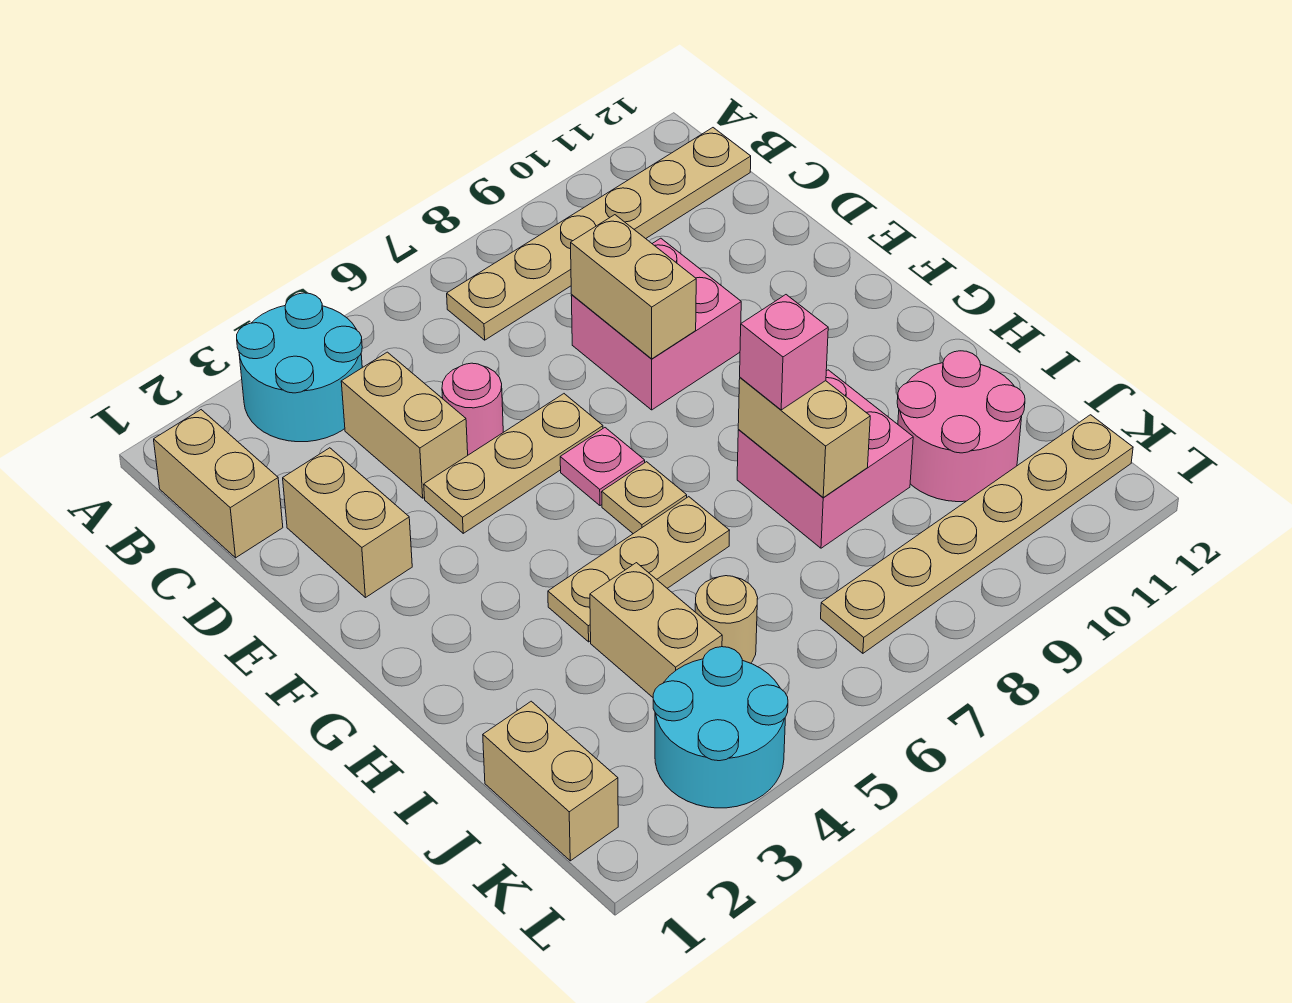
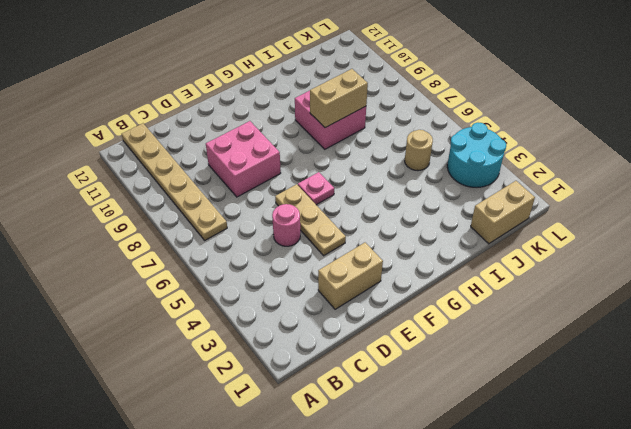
none -> cyan round brick A3:B4 level 1
none -> tan brick B1:C1 level 1
none -> tan brick C4:D4 level 1

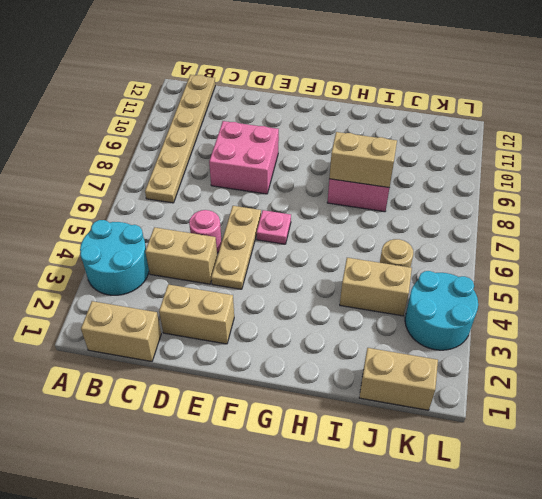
none -> tan plate G6 level 1
none -> tan plate H4:H6 level 1
none -> pink round brick I10:J11 level 1

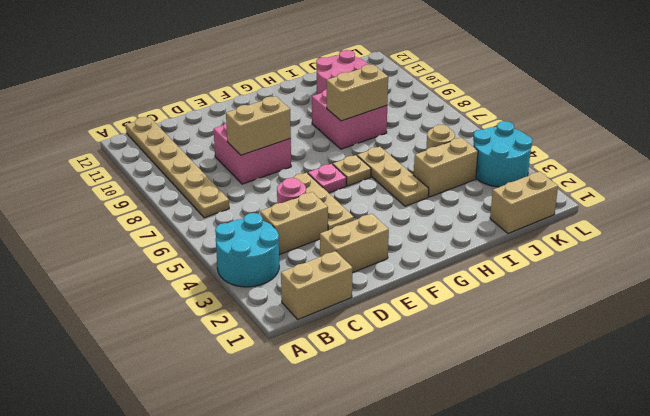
none -> tan plate K7:K12 level 1
none -> pink brick H8 level 3

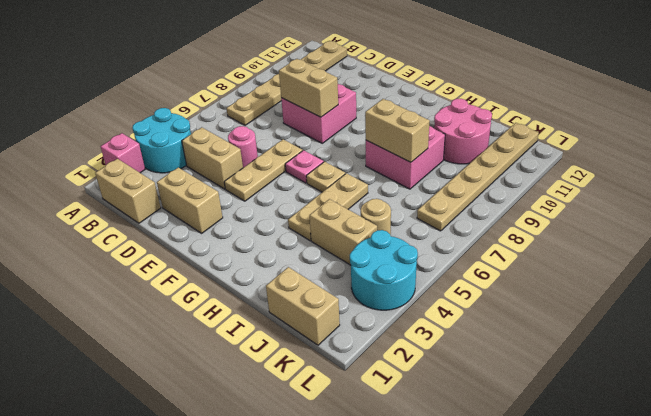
pink brick A2 level 1 -> pink brick H8 level 3

